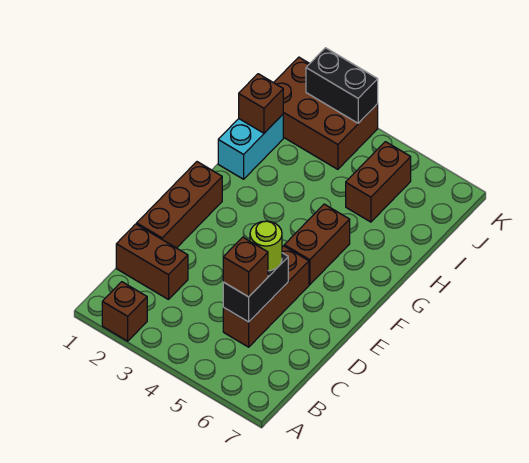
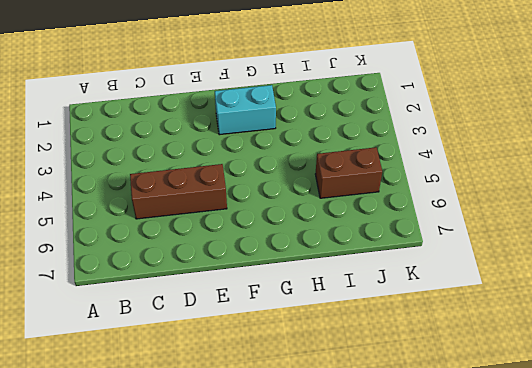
cyan brick F2:G2 level 1 -> cyan brick H1:I1 level 1
none -> brown brick A2 level 1
none -> brown brick C1:C2 level 1
none -> brown brick D1:F1 level 1

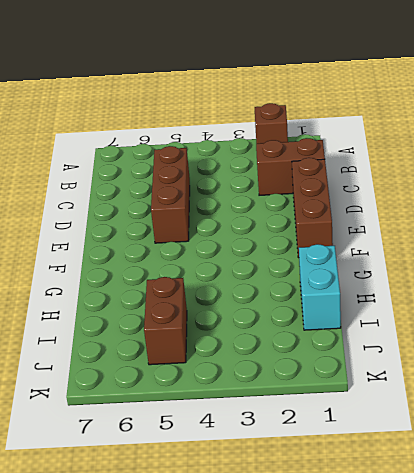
none -> brown brick F5:G5 level 1
none -> brown brick J1:K3 level 1
none -> black brick C5:D5 level 2

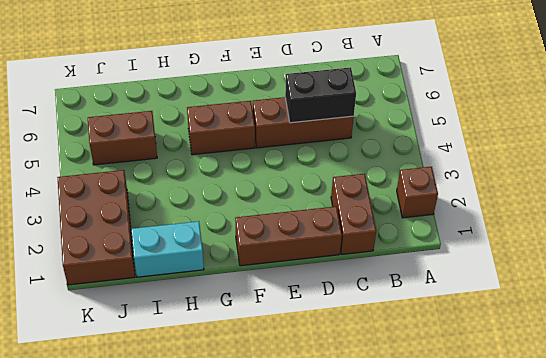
none -> brown brick I1 level 2
none -> black brick K2:K3 level 2
none -> brown brick C5 level 3

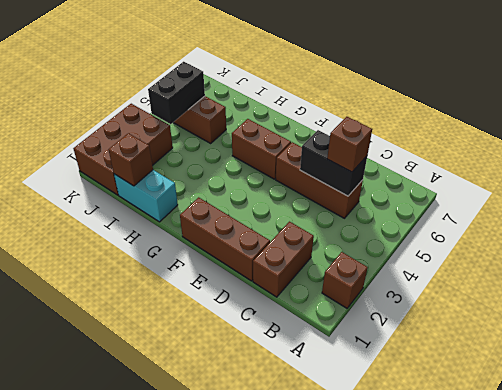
black brick J4:J5 level 2 -> black brick K2:K3 level 2
none -> lime round brick D5 level 3

